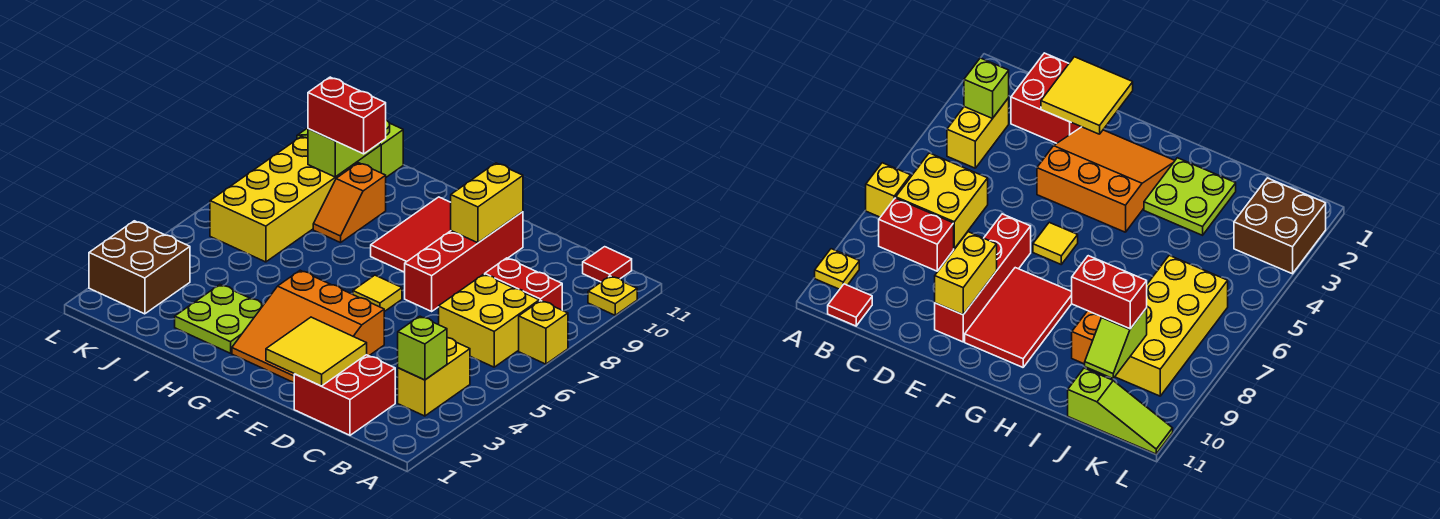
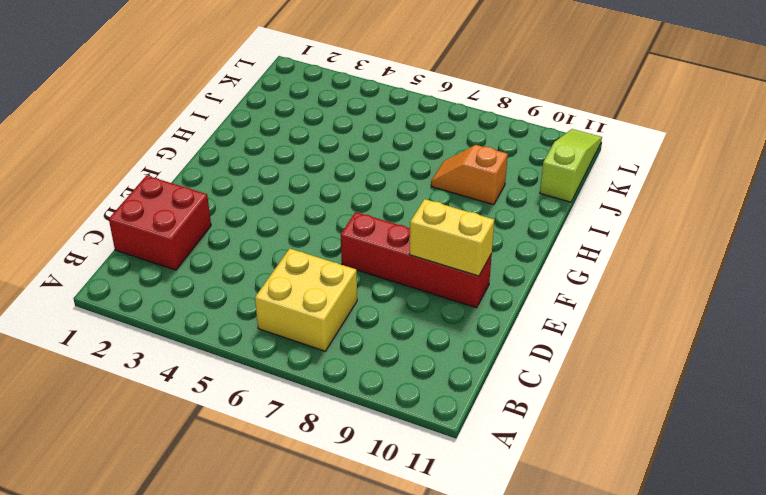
none -> yellow brick A7 level 1
none -> yellow plate A10 level 1
none -> yellow brick B3:B4 level 1

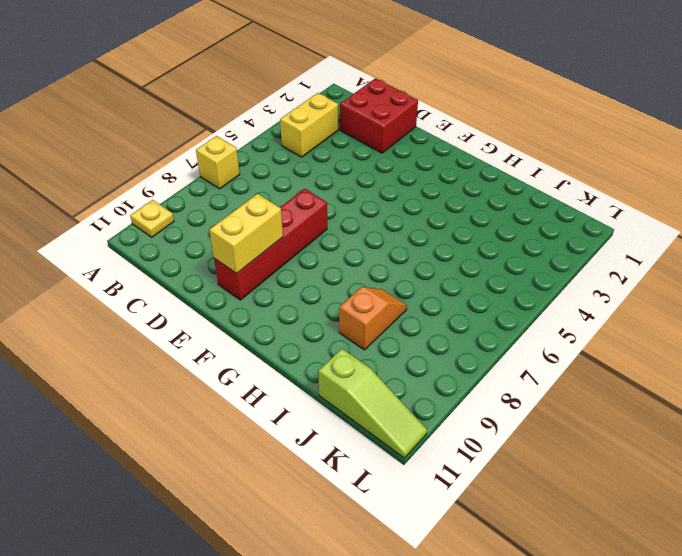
none -> yellow brick B6:C7 level 1
none -> red brick B8:C8 level 1
none -> red tile B11 level 1

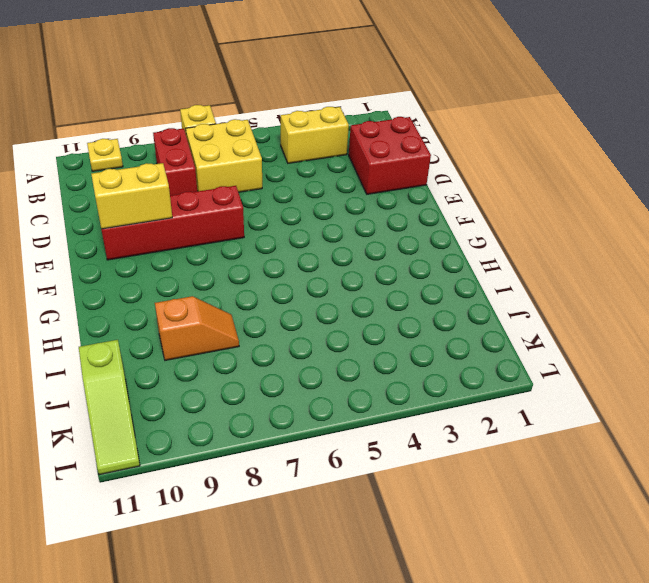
none -> red tile B11 level 1
none -> orange slope E2:G4 level 1 top 4
none -> yellow tile F6 level 1

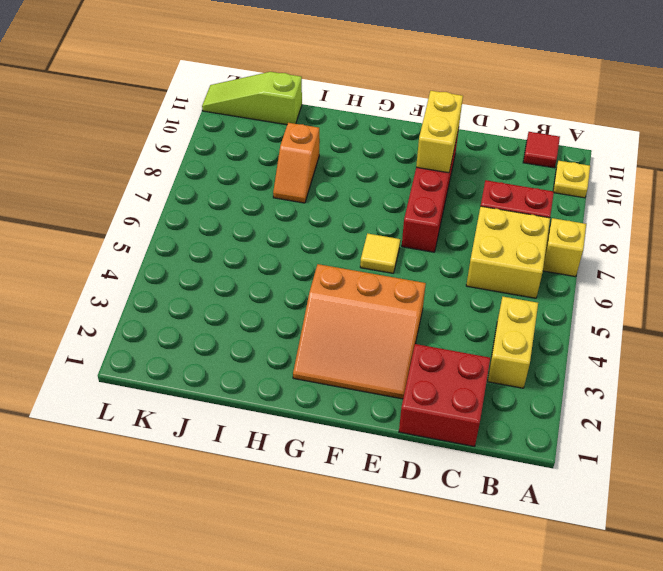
none -> red tile F8:G10 level 1
none -> lime plate H2:I3 level 1
none -> yellow brick J6:K9 level 1

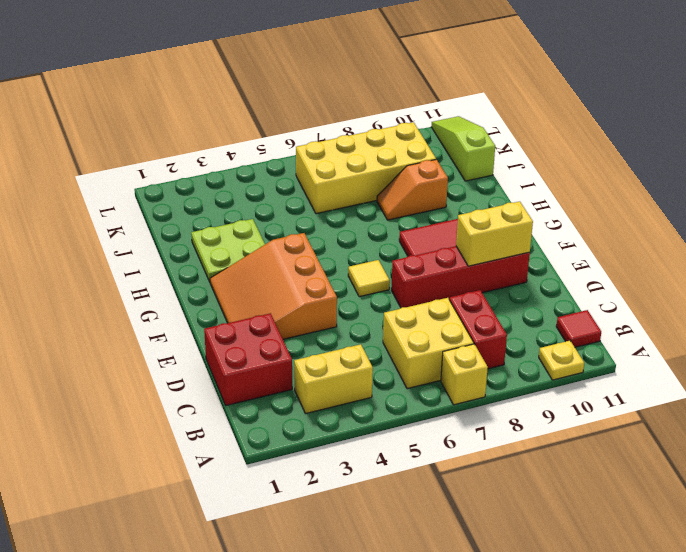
none -> brown brick K2:L3 level 1
none -> lime brick B3 level 2
none -> yellow tile D1:E2 level 2

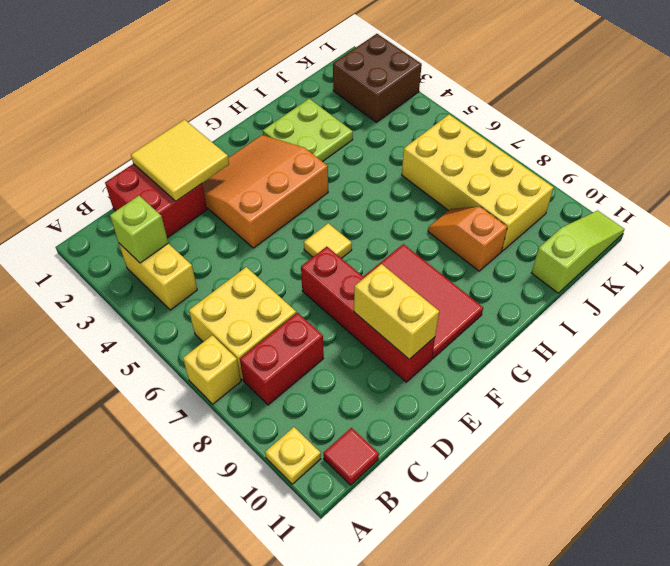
none -> lime slope J9:J10 level 2 top 9
none -> red brick I9:J9 level 3

